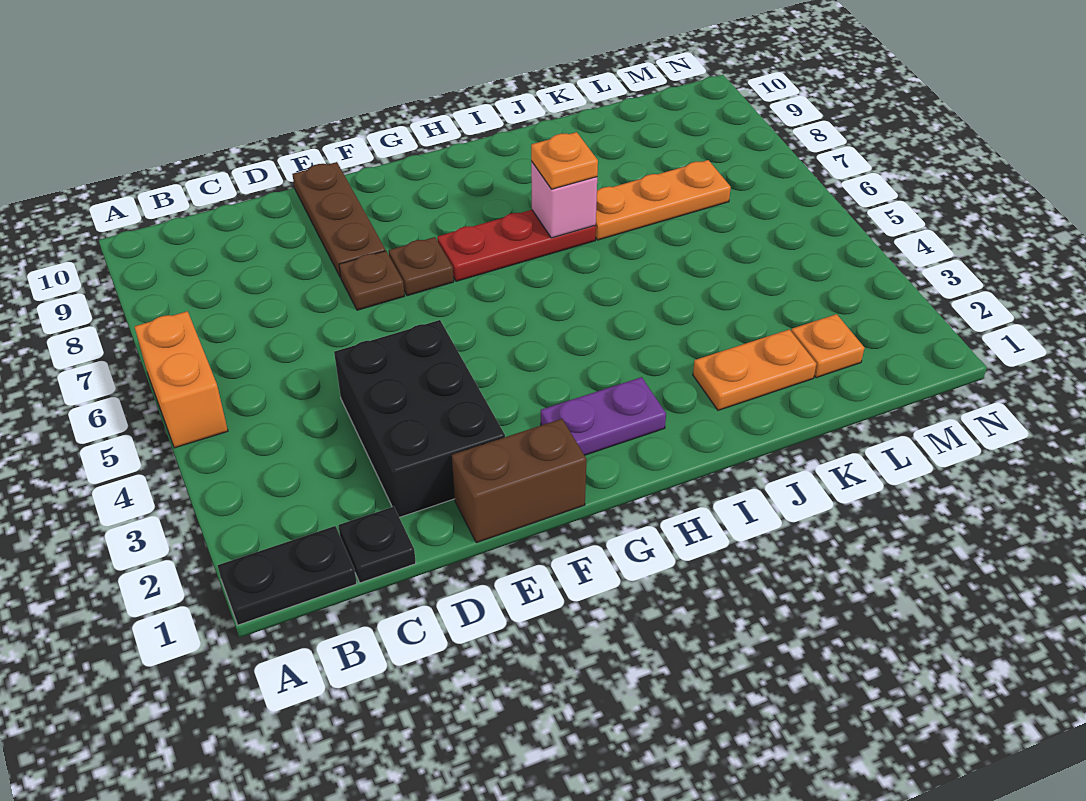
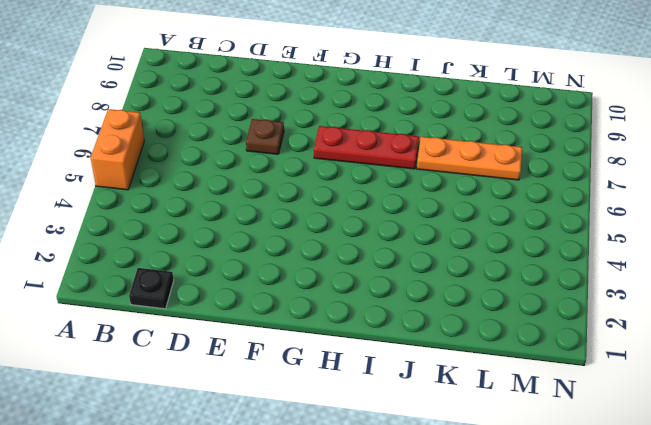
none -> black plate A1:B1 level 1
none -> black brick D2:E4 level 1
none -> brown brick E1:F1 level 1

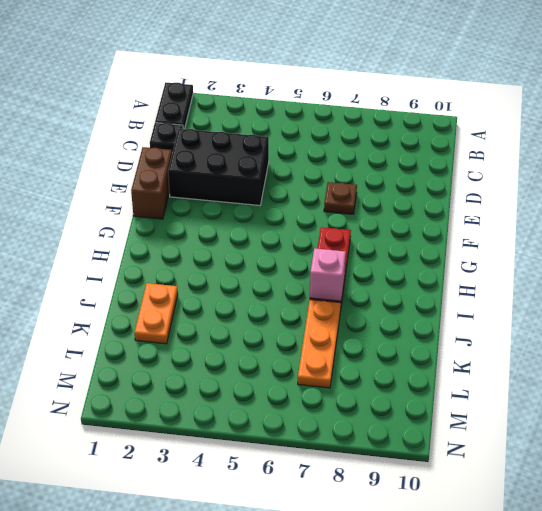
none -> orange brick A5:A6 level 1
none -> brown plate E8:E10 level 1
none -> brown plate F7 level 1

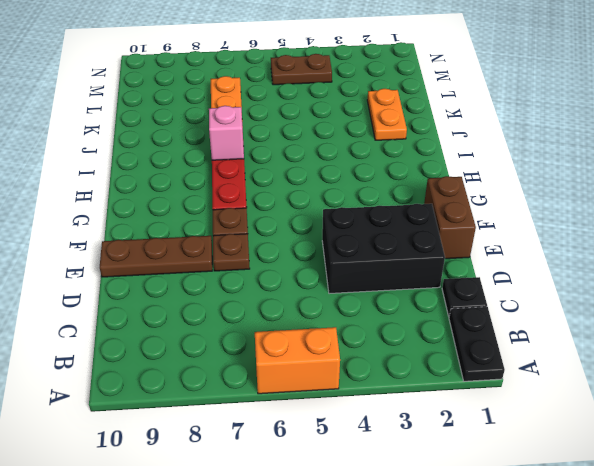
brown plate M4:M5 level 1 -> none
none -> purple plate G2:H2 level 1
none -> orange plate L2 level 1
none -> orange plate I7 level 3

